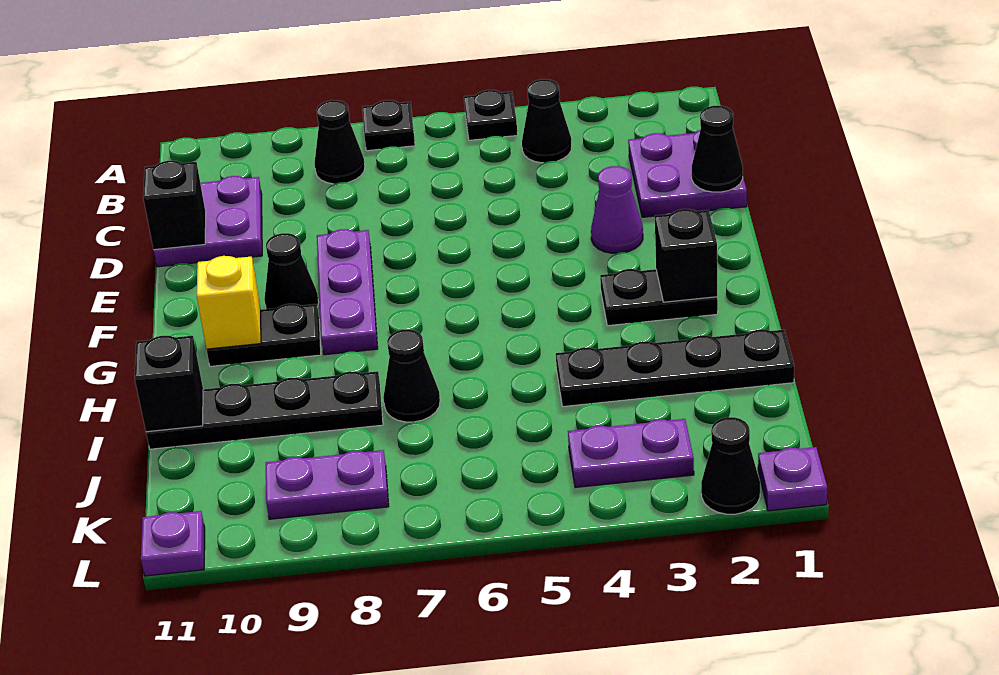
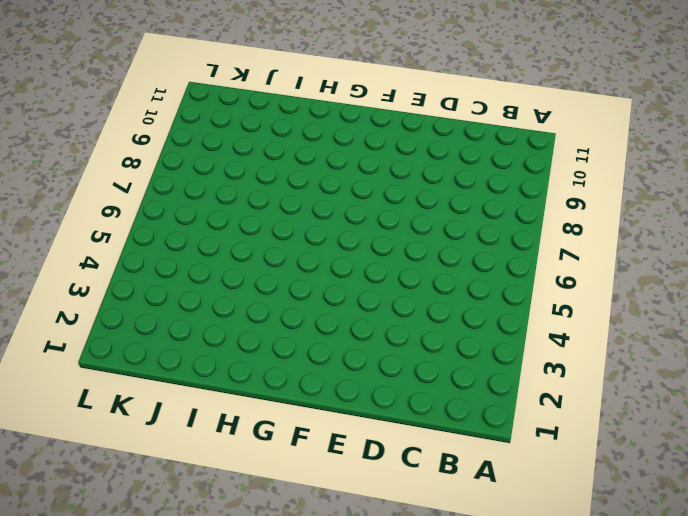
none -> black plate A5 level 1
none -> black plate A7 level 1
none -> black cone B4 level 1

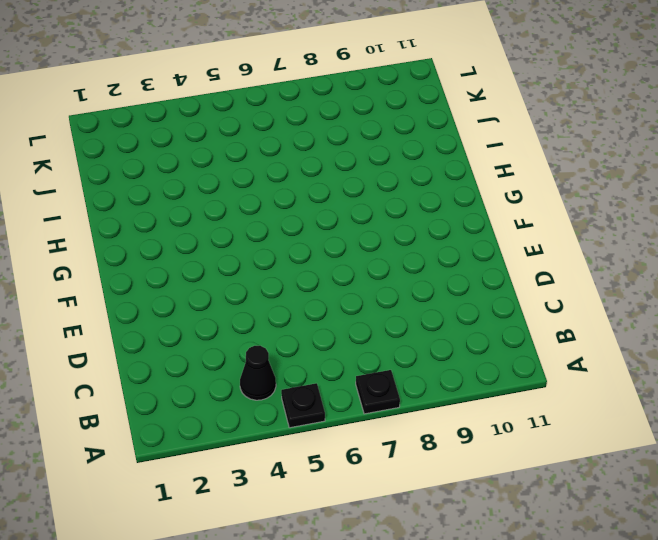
none -> black cone B8 level 1
none -> purple plate C1:D2 level 1
none -> purple plate C10:D11 level 1

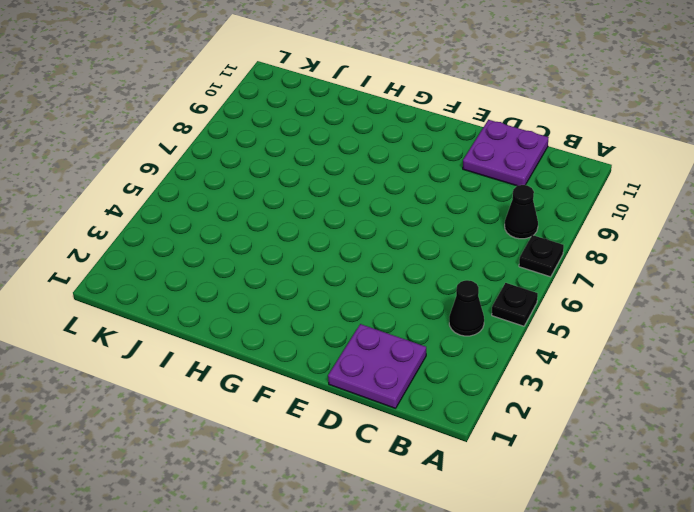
none -> purple cone E3 level 1
none -> purple plate E8:G8 level 1
none -> black cone F9 level 1

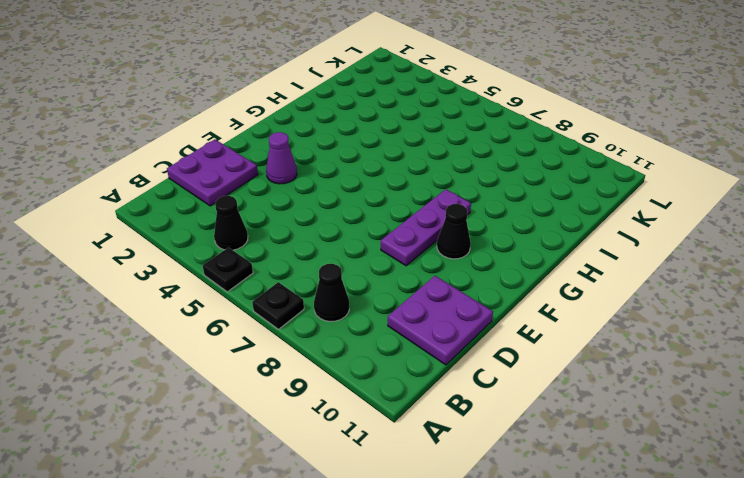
none -> black plate G2:G3 level 1
none -> black plate G9:G10 level 1
none -> black plate I1:I4 level 1

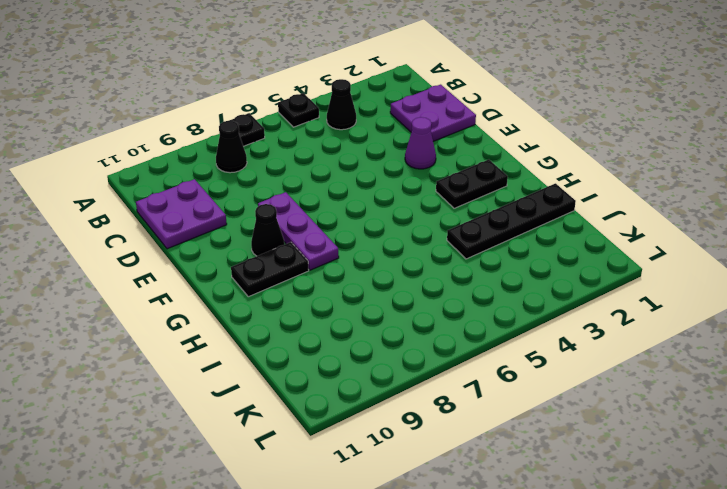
none -> black cone I7 level 1
none -> black plate I8:I11 level 1
none -> purple plate K3:K4 level 1

